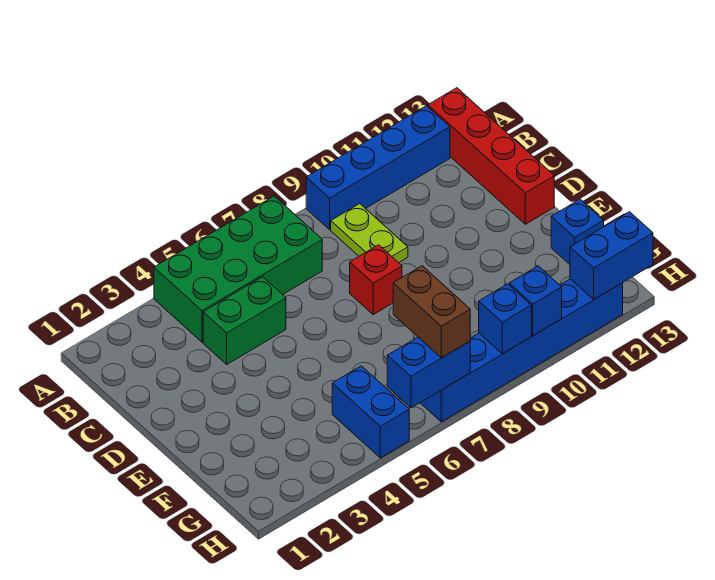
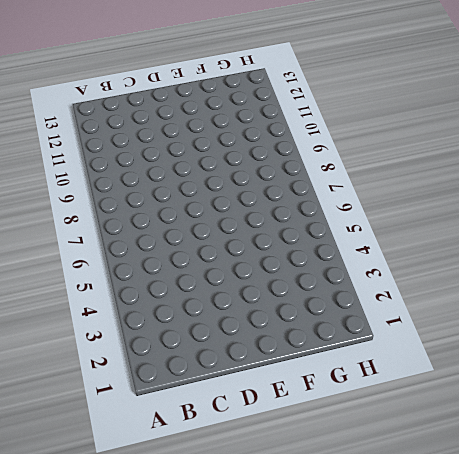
none -> green brick A4:B7 level 1
none -> blue brick A9:A12 level 1
none -> red brick A13:D13 level 1

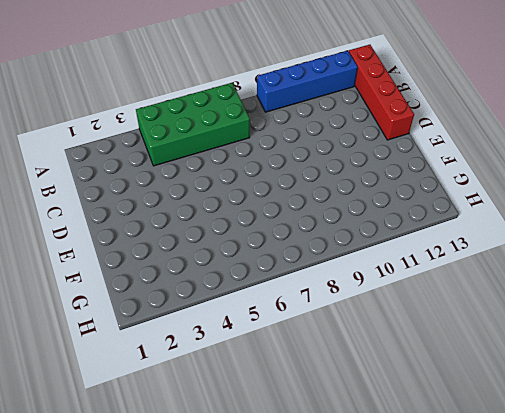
none -> lime plate B9:C9 level 1
none -> green brick C4:C5 level 1
none -> red brick D8 level 1

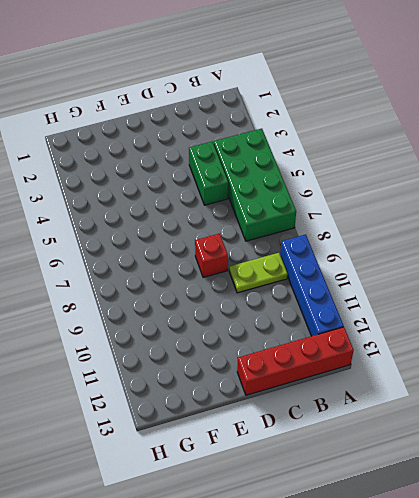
none -> blue brick F13 level 1
none -> blue brick G5:H5 level 1
none -> blue brick H7:H12 level 1

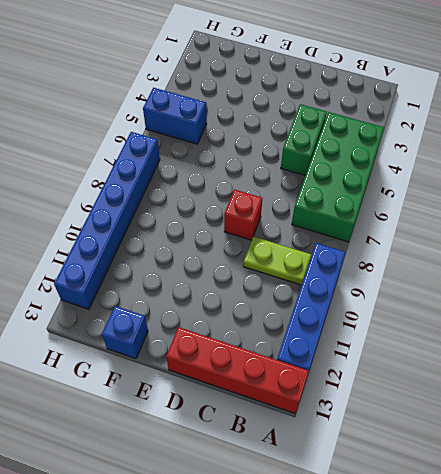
none -> blue brick H6:H7 level 2
none -> blue brick H9 level 2
none -> blue brick H10 level 2

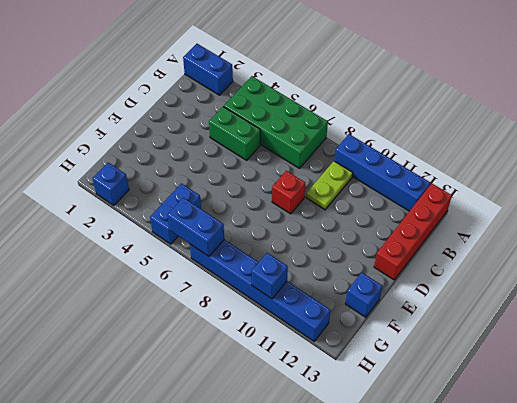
blue brick A1:A2 level 1 -> blue brick H12:H13 level 2
blue brick H2 level 1 -> blue brick H9 level 2
none -> brown brick G7:H7 level 3

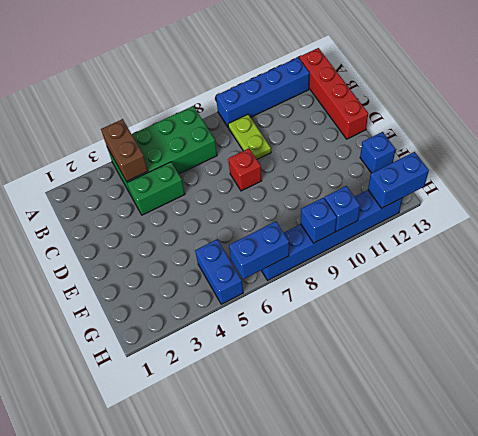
brown brick A4:B4 level 2 -> brown brick G7:H7 level 3

